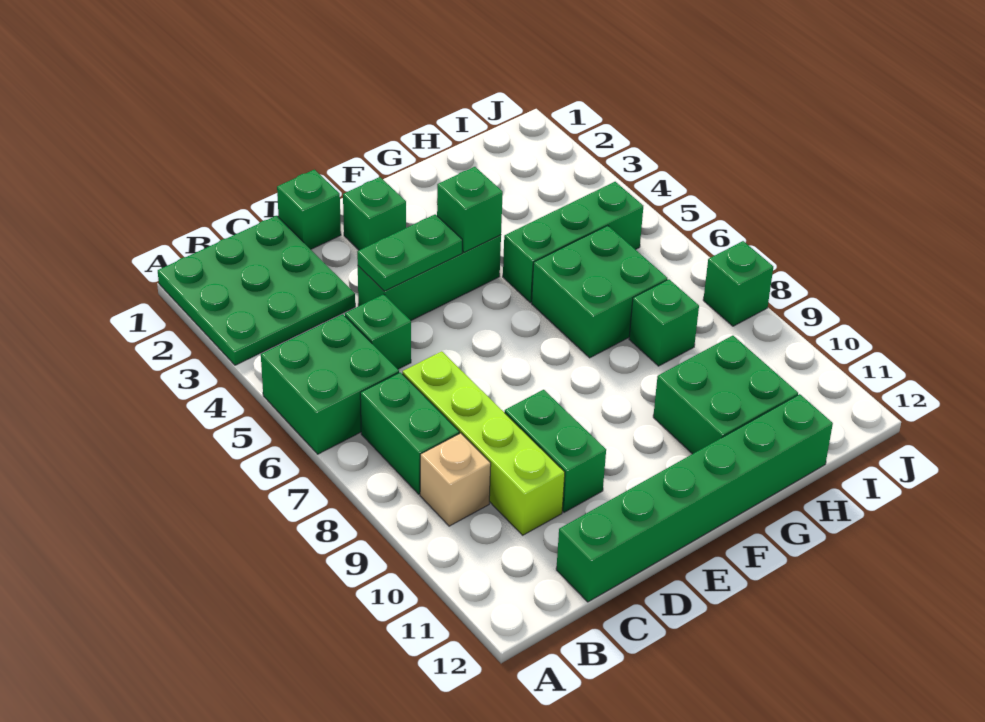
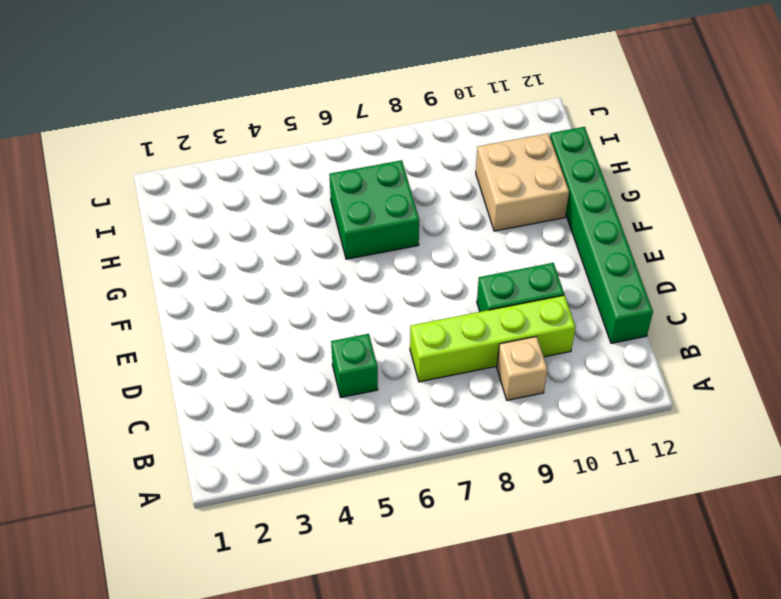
tan brick G10:H11 level 1 -> green brick G10:H11 level 1
none -> green plate A1:C3 level 1
none -> green brick A5:B6 level 1
none -> green brick B7:B8 level 1

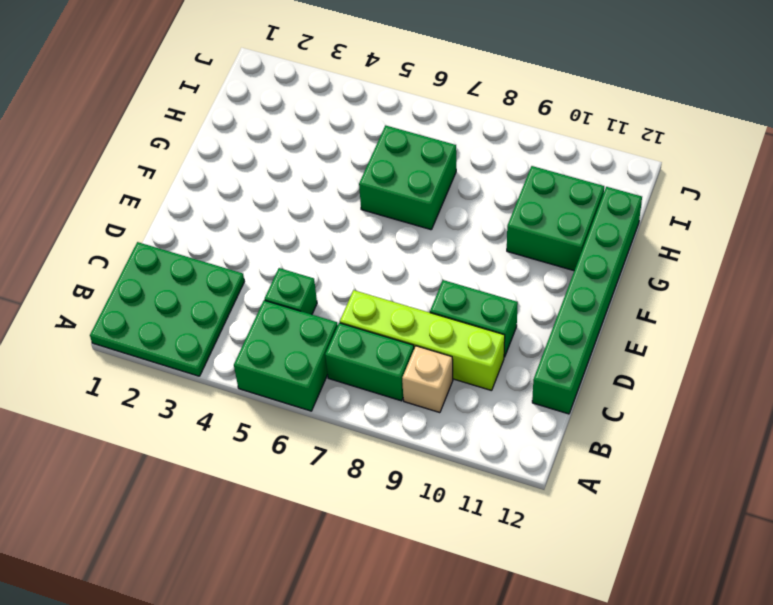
none -> green brick D1 level 1
none -> green brick D4:F4 level 1
none -> green brick E2 level 1

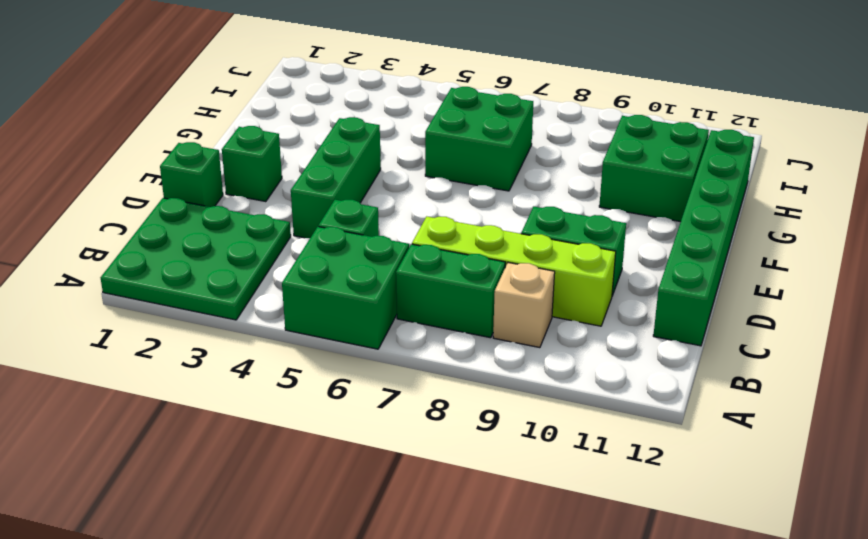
none -> green brick G5:I5 level 1
none -> green brick H8 level 1
none -> green brick J8 level 1

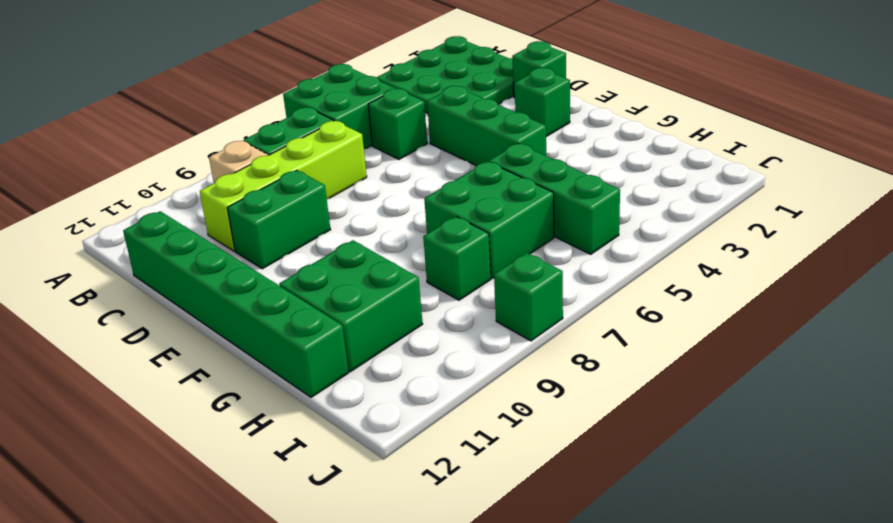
none -> green plate D4:E4 level 2
none -> green brick F4 level 2

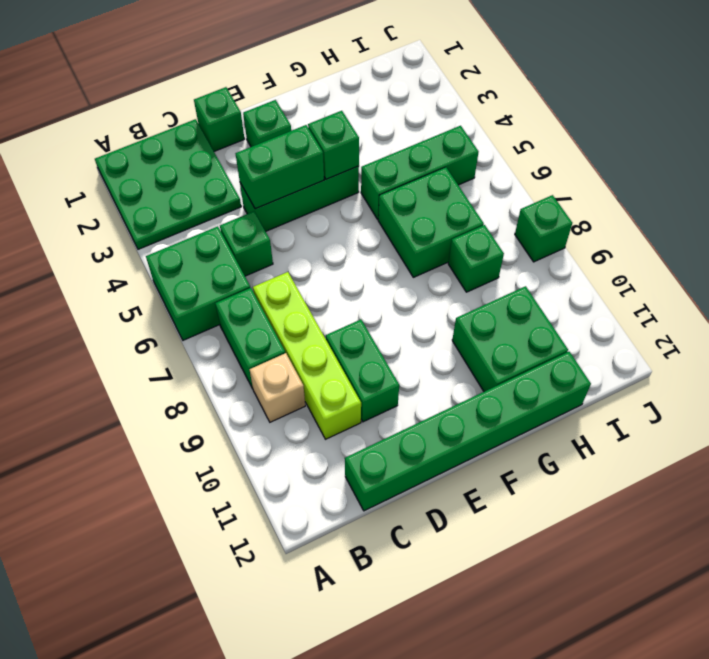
green brick D4:E4 level 2 -> green plate D4:E4 level 2

